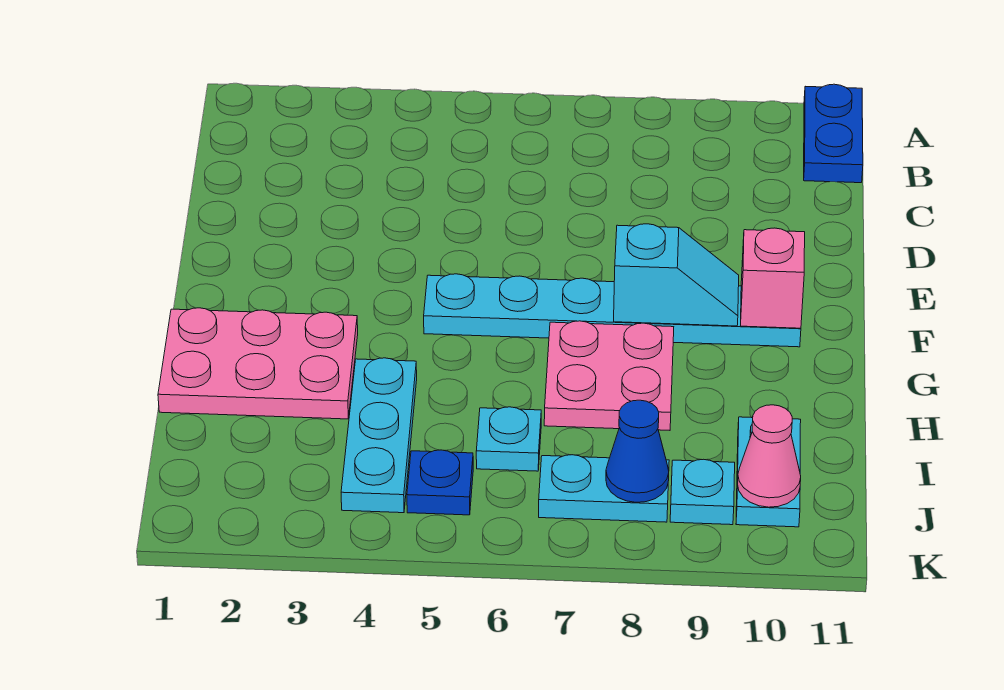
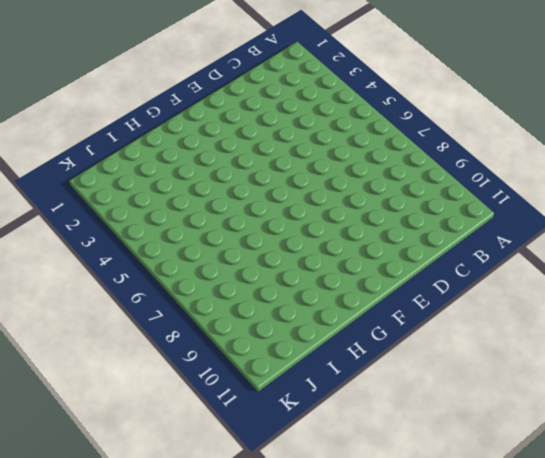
none -> blue plate A11:B11 level 1
none -> cyan plate F5:F10 level 1
none -> pink plate G1:H3 level 1

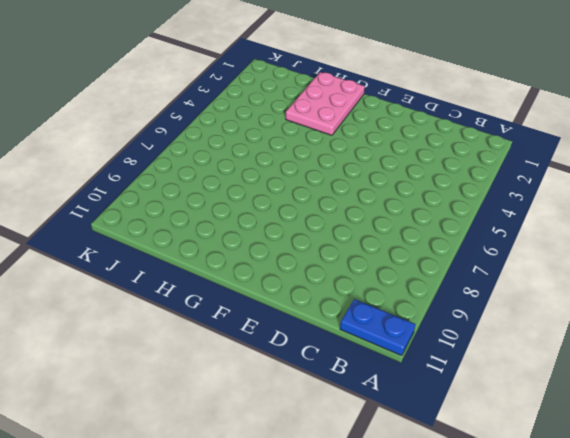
none -> cyan plate F5:F10 level 1
none -> pink plate G7:H8 level 1
none -> cyan plate H4:J4 level 1

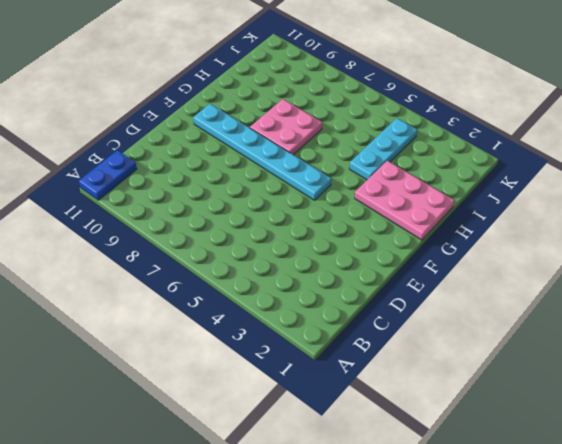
none -> cyan plate I6 level 1
none -> cyan plate I10:J10 level 1
none -> blue plate J5 level 1

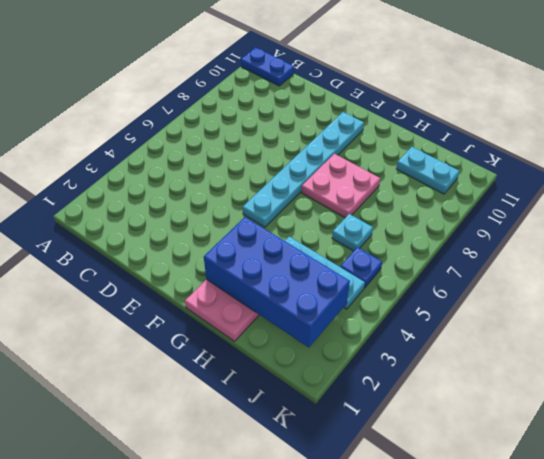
blue brick G2:J3 level 2 -> none
none -> cyan plate J7:J8 level 1
none -> cyan plate J9 level 1
none -> cyan slope F8:F9 level 2 top 8

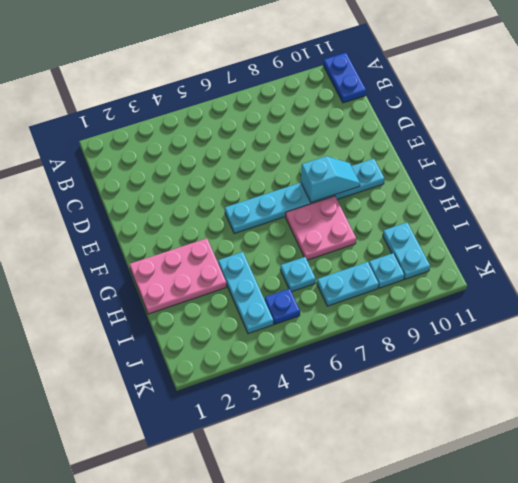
none -> pink brick F10 level 2
none -> blue cone J8 level 2
none -> pink cone J10 level 2

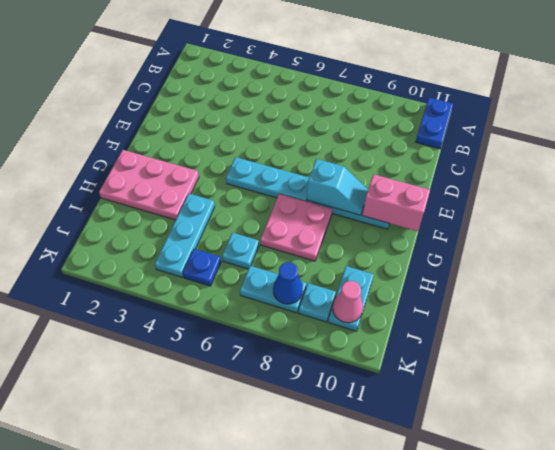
pink brick F10:F11 level 2 -> pink brick F10 level 2

